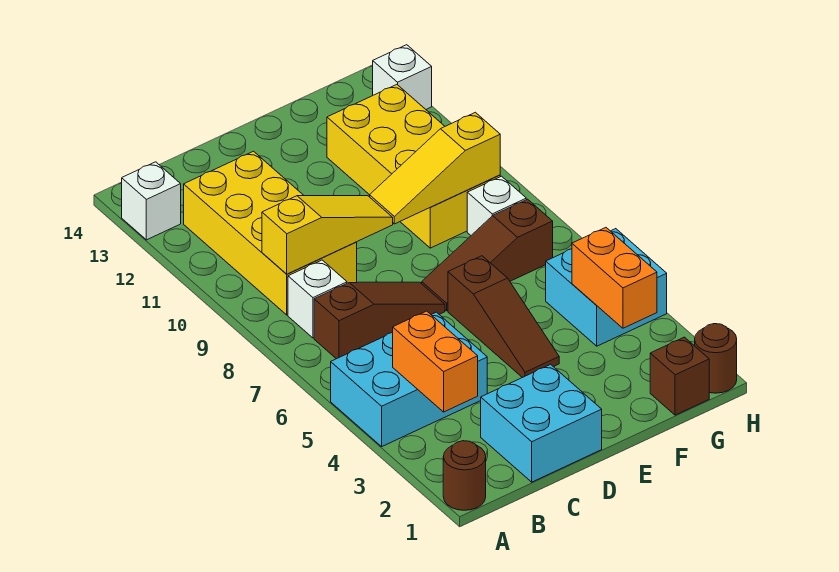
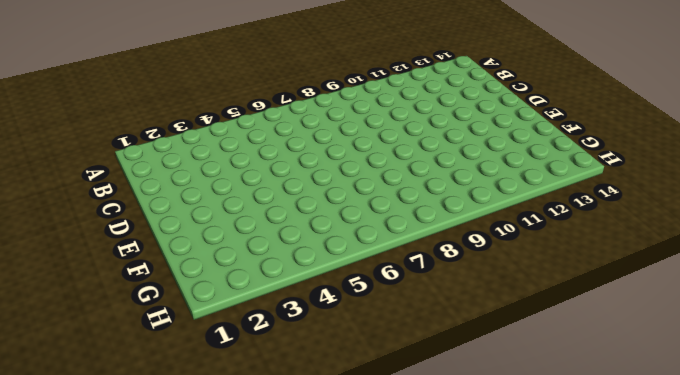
none -> brown round brick A1 level 1
none -> cyan brick A4:C5 level 1
none -> white brick A13 level 1

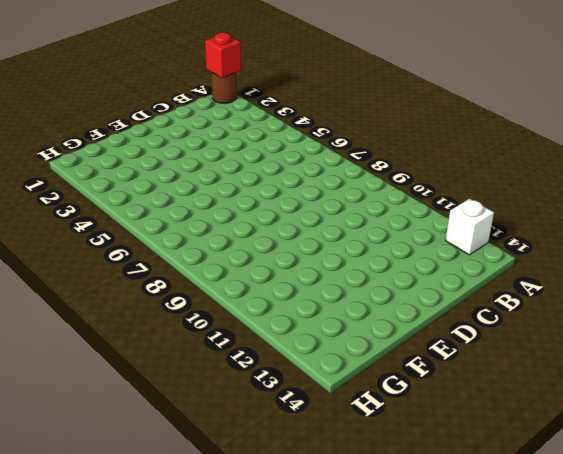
red brick A1 level 2 -> none
none -> cyan brick A4:C5 level 1
none -> brown slope B7:D7 level 1 top B
none -> white brick B8 level 1

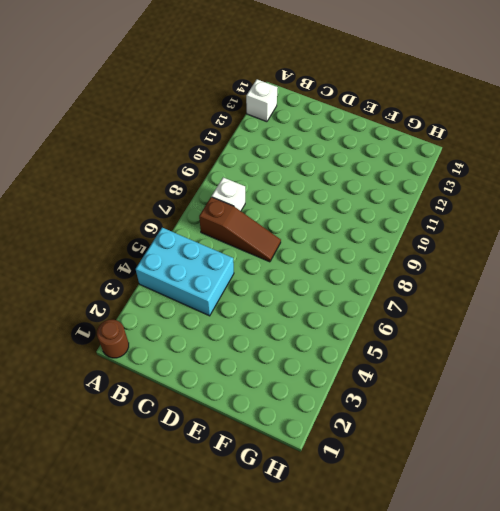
none -> yellow brick B9:C12 level 1
none -> cyan brick C1:D2 level 1
none -> brown slope E4:E6 level 1 top 6

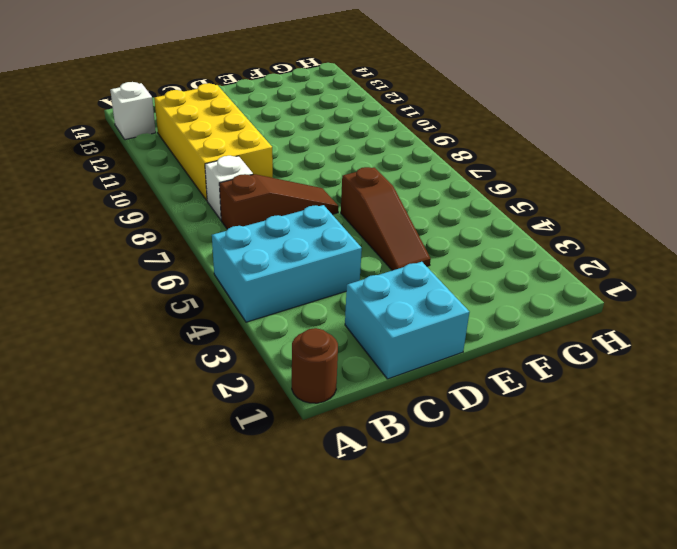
none -> brown slope E7:G7 level 1 top G
none -> yellow brick F9:G12 level 1
none -> brown brick G1 level 1

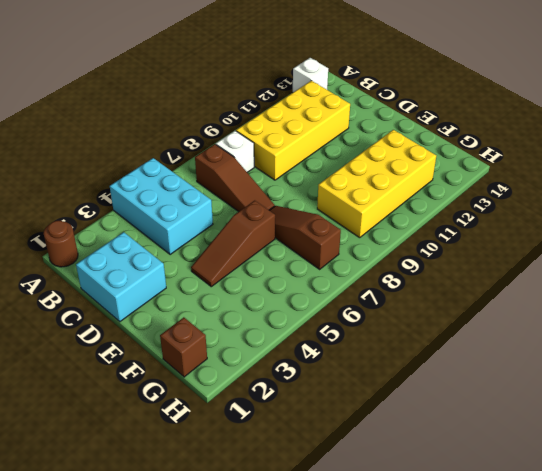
none -> cyan brick G4:H5 level 1
none -> white brick G8 level 1
none -> brown round brick H1 level 1

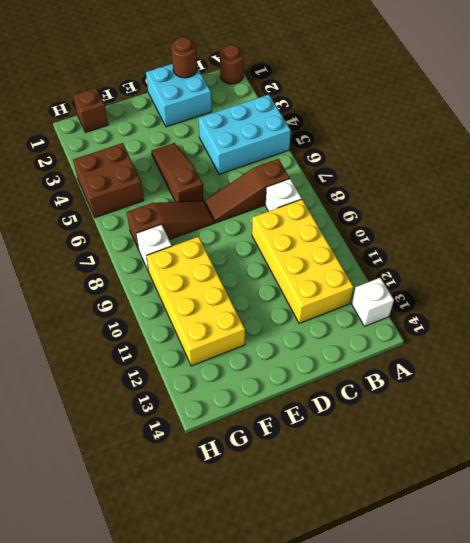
brown round brick C1 level 2 -> brown round brick H1 level 1
brown brick G4:H5 level 1 -> cyan brick G4:H5 level 1
none -> white brick H13 level 1
none -> orange brick B3:B4 level 2
none -> yellow slope B9:D9 level 2 top B

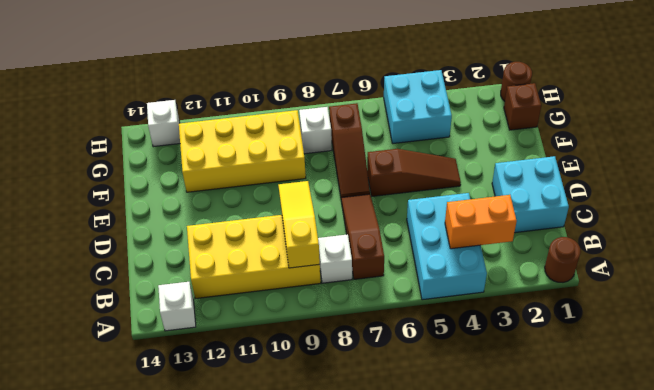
none -> yellow slope E9:G9 level 2 top G
none -> orange brick G3:G4 level 2

